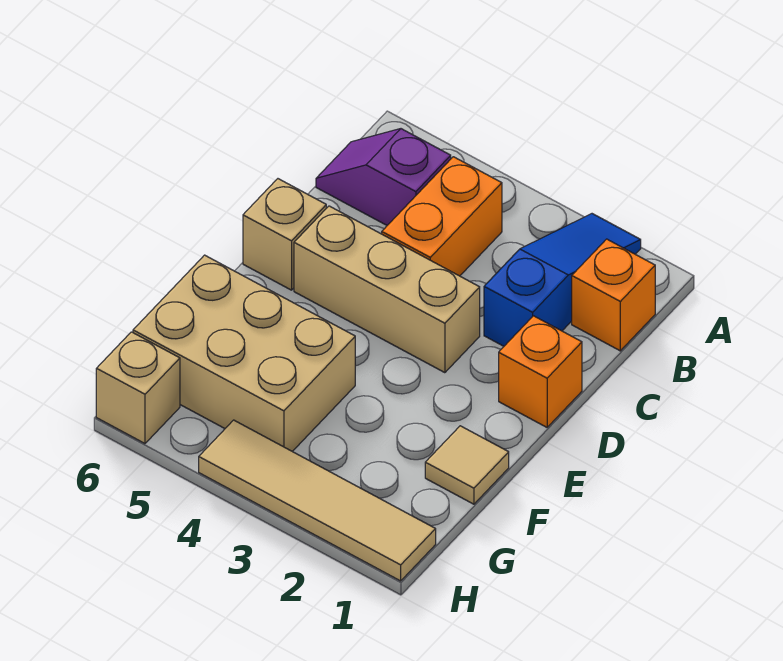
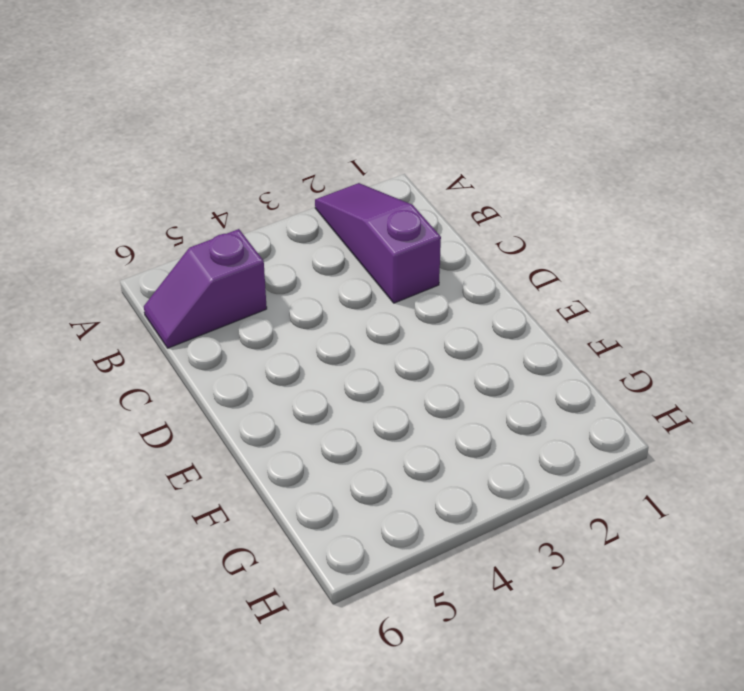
purple slope A2:C2 level 1 top C -> blue slope A2:C2 level 1 top C
none -> orange brick B1 level 1
none -> orange brick B4:C4 level 1

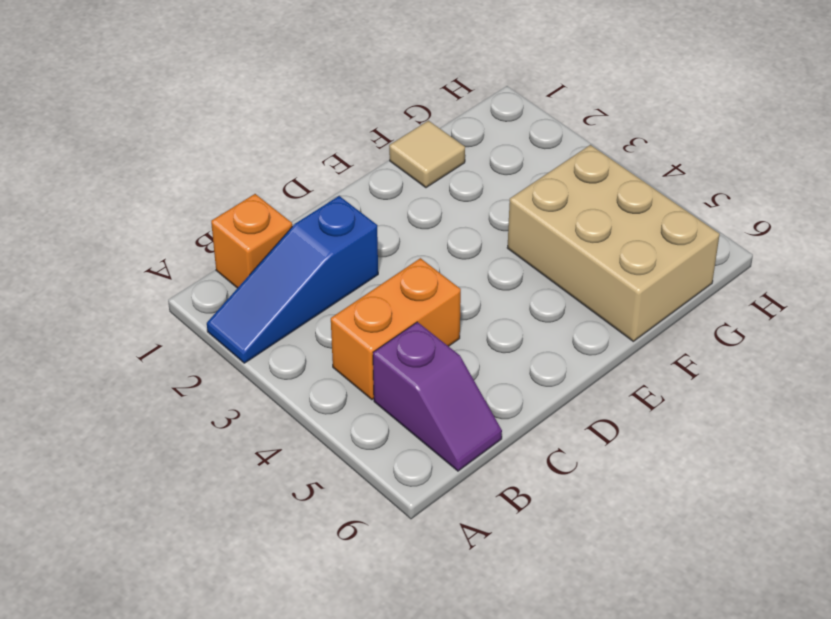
none -> orange brick D1 level 1
none -> tan brick D3:D5 level 1

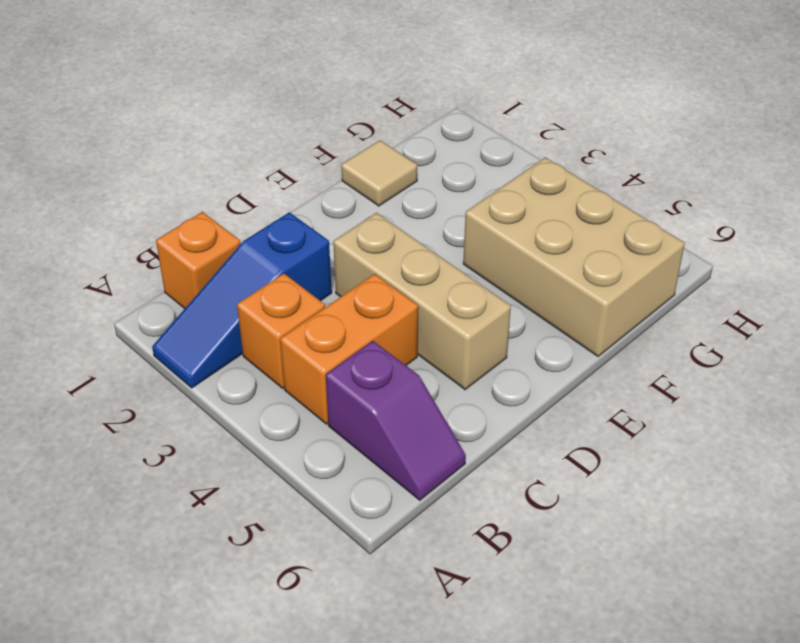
orange brick B3 level 1 -> orange brick D1 level 1
none -> tan brick D6 level 1
none -> tan tile H1:H4 level 1

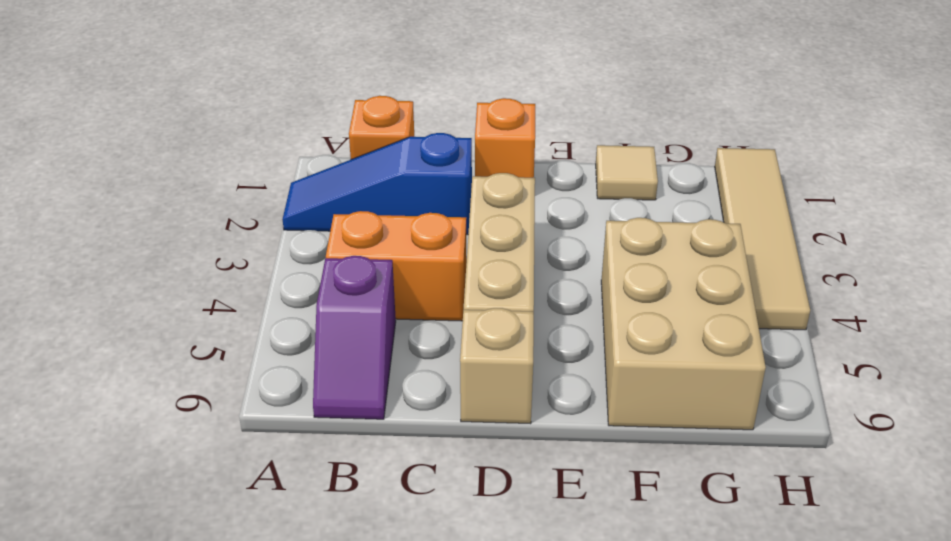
none -> tan brick H6 level 1

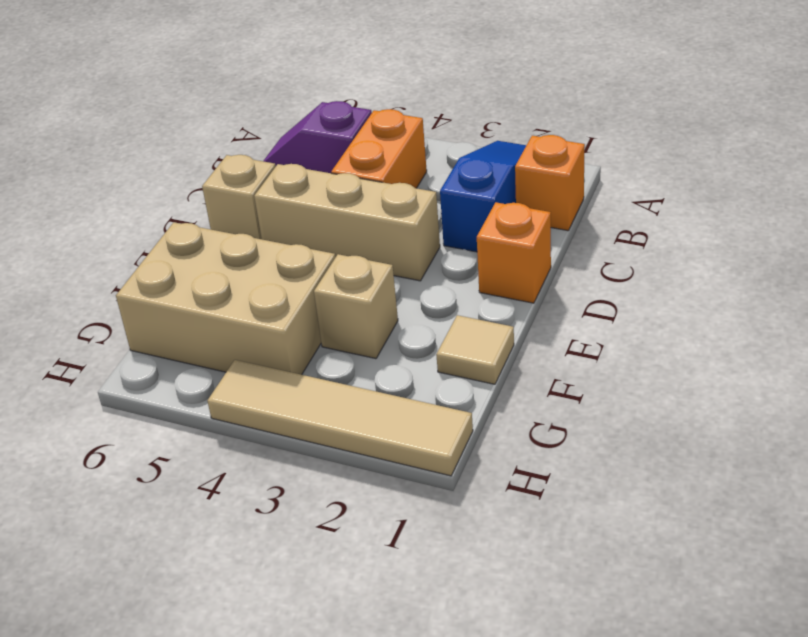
tan brick F3 level 1 -> tan brick H6 level 1

